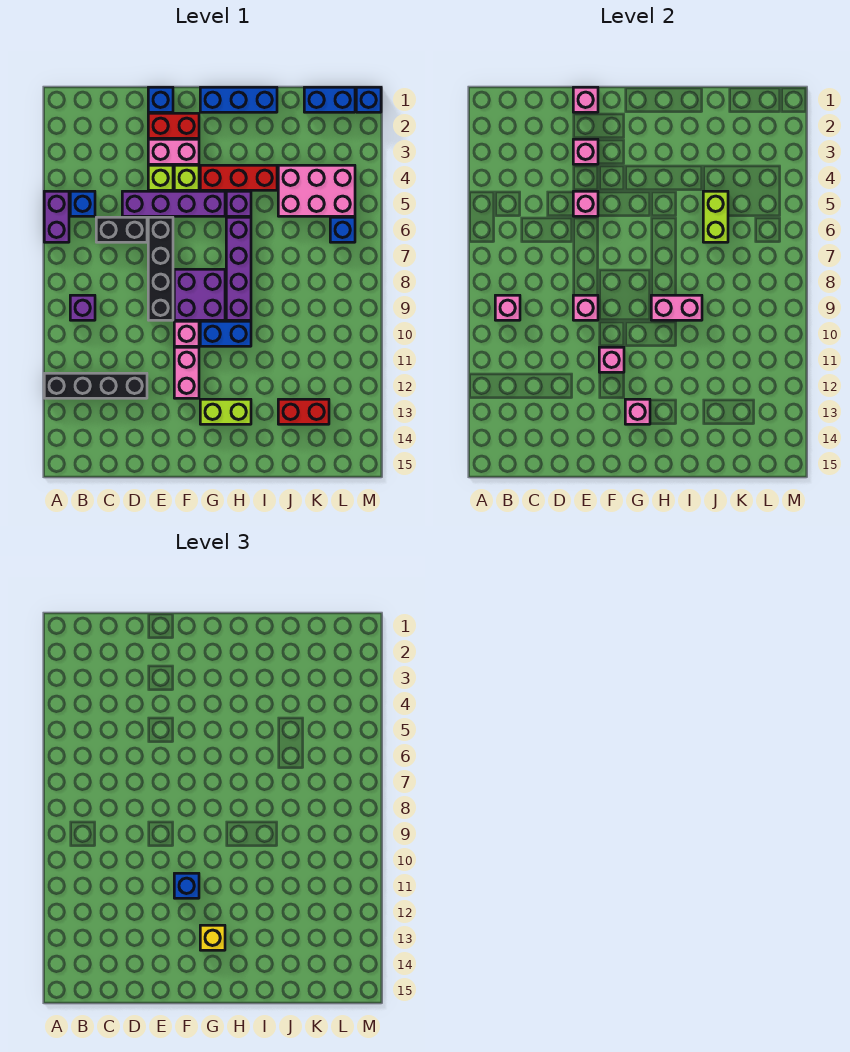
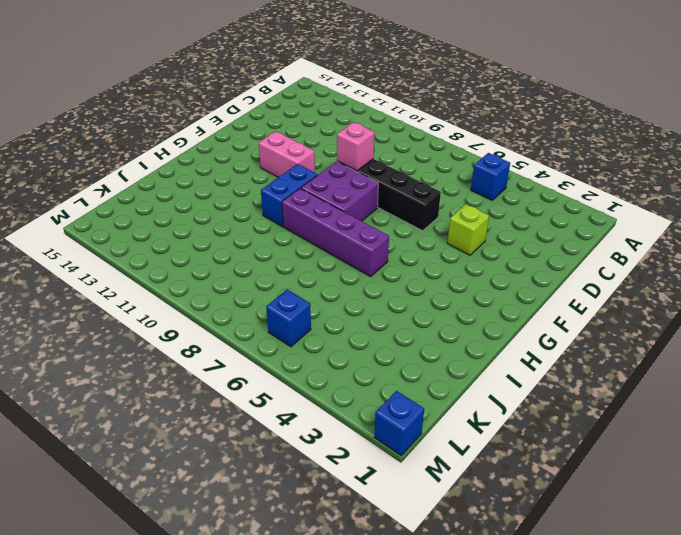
none -> purple brick A5:A6 level 1
none -> black brick A12:D12 level 1
none -> purple brick B9 level 1
none -> black brick C6:D6 level 1

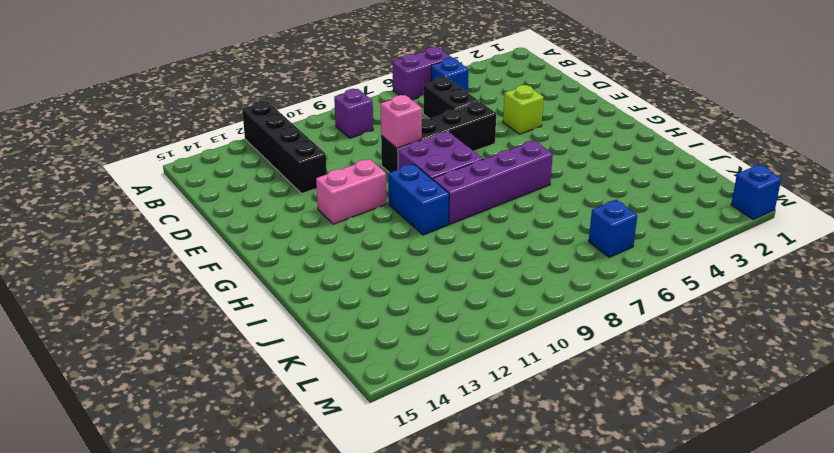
none -> purple brick D5:G5 level 1
none -> blue brick E1 level 1
none -> red brick E2:F2 level 1
none -> pink brick E3:F3 level 1

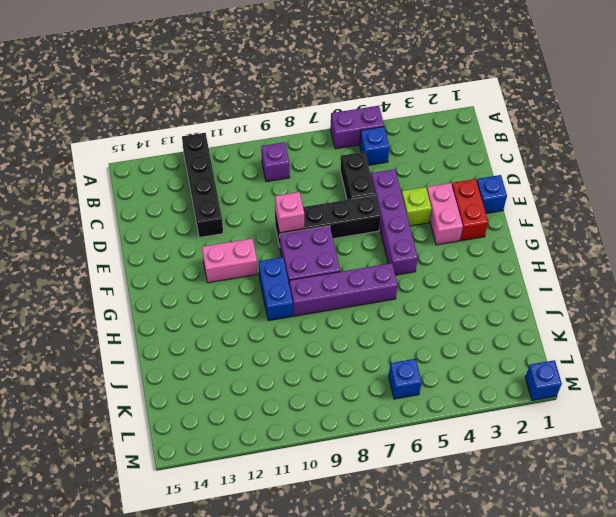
none -> lime brick F4 level 1
none -> pink brick F10 level 1
none -> blue brick G1:I1 level 1
none -> red brick G4:I4 level 1

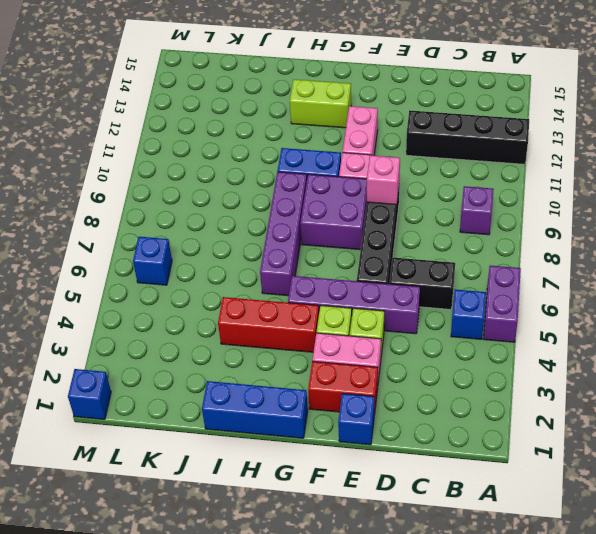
none -> purple brick H5 level 1
none -> pink brick J4:L5 level 1
none -> red brick J13:K13 level 1
none -> blue brick K1:L1 level 1

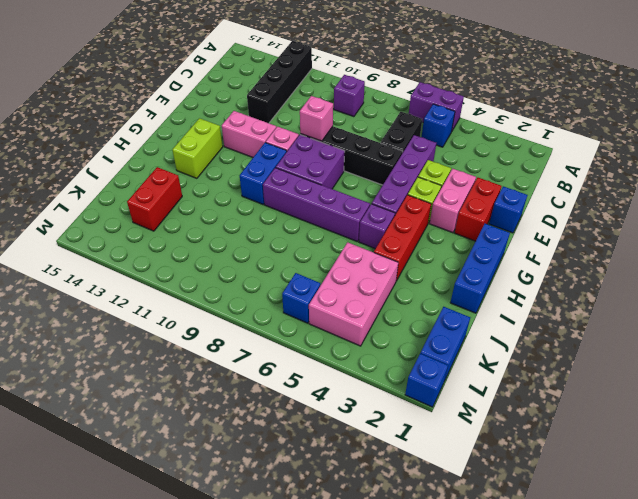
none -> pink brick B9 level 2
none -> pink brick E1 level 2
none -> pink brick E3 level 2
none -> pink brick E5 level 2

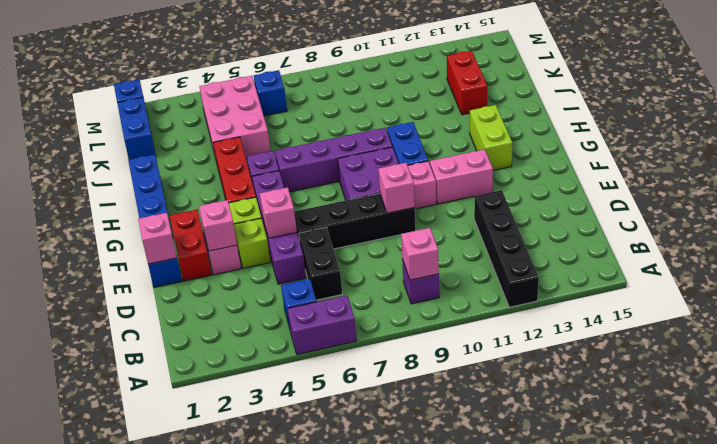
none -> pink brick F11 level 2
none -> pink brick G13 level 2
none -> pink brick H9:I9 level 2
none -> lime brick J5:J6 level 2

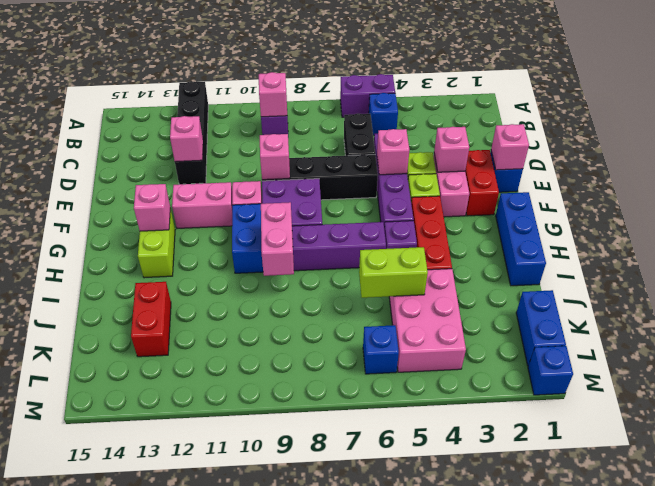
pink brick D12 level 2 -> pink brick F11 level 2
none -> blue brick F11 level 3
none -> yellow brick G13 level 3

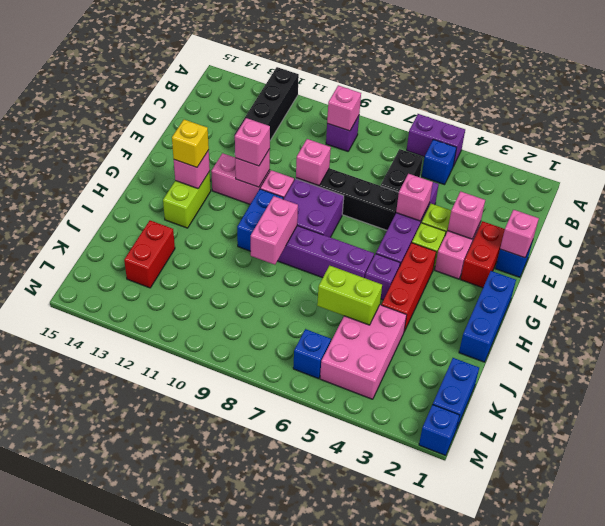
pink brick F11 level 3 -> blue brick F11 level 3

